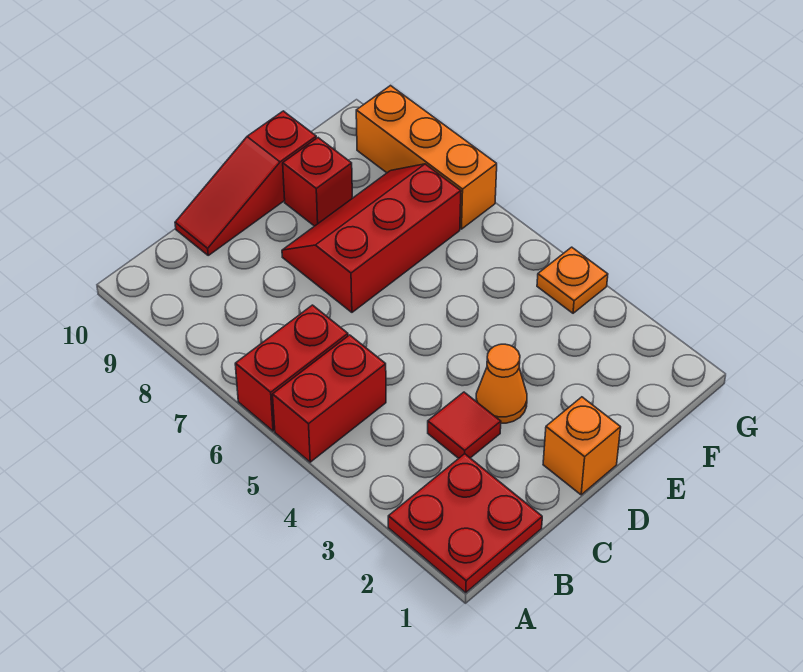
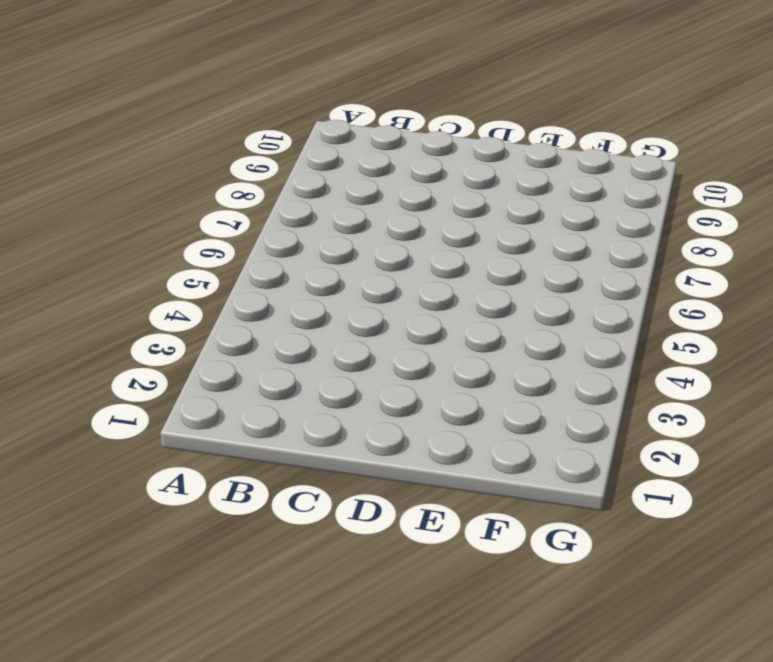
none -> red plate A1:B2 level 1
none -> red brick A5:B5 level 1

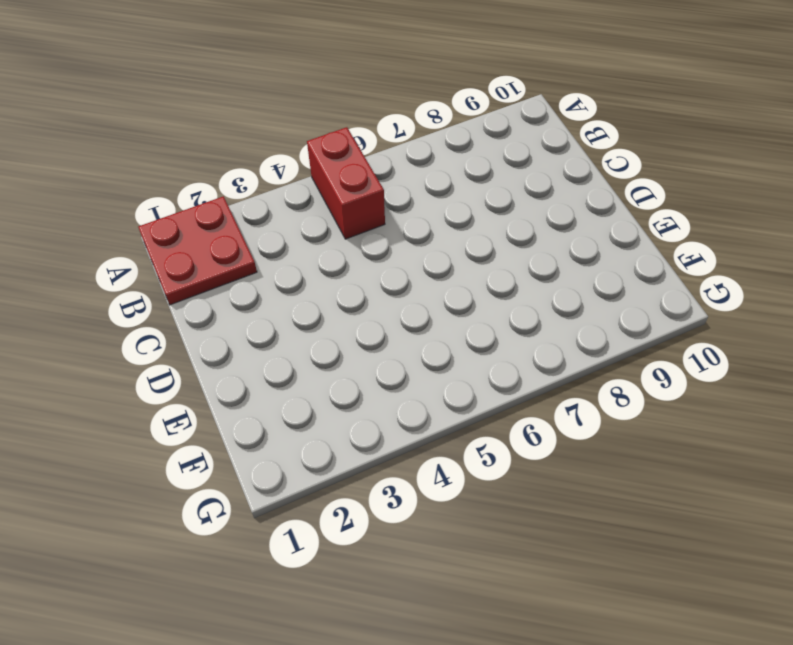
none -> red brick A6:B6 level 1
none -> red tile C3 level 1

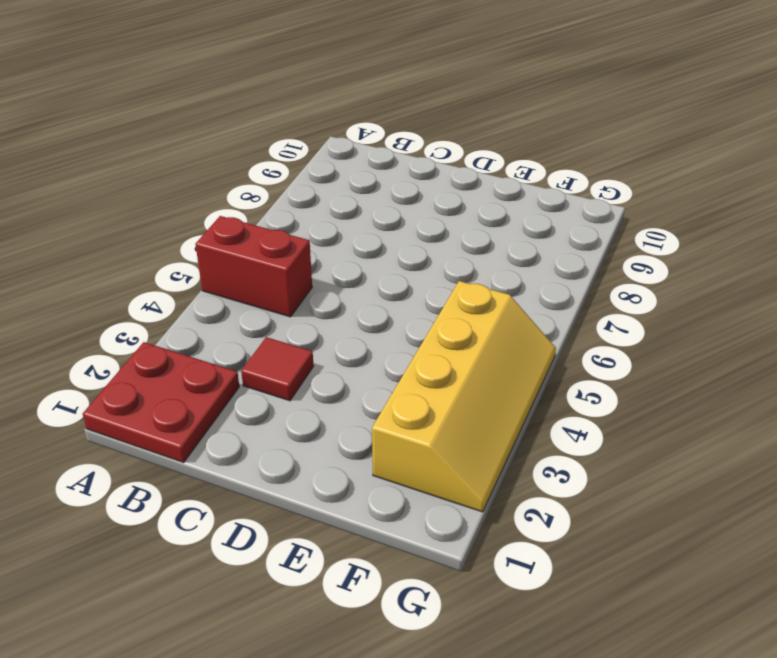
yellow slope F2:G5 level 1 top F -> orange plate G4 level 1
none -> red brick A6:B6 level 1
none -> red slope C10:E10 level 1 top E

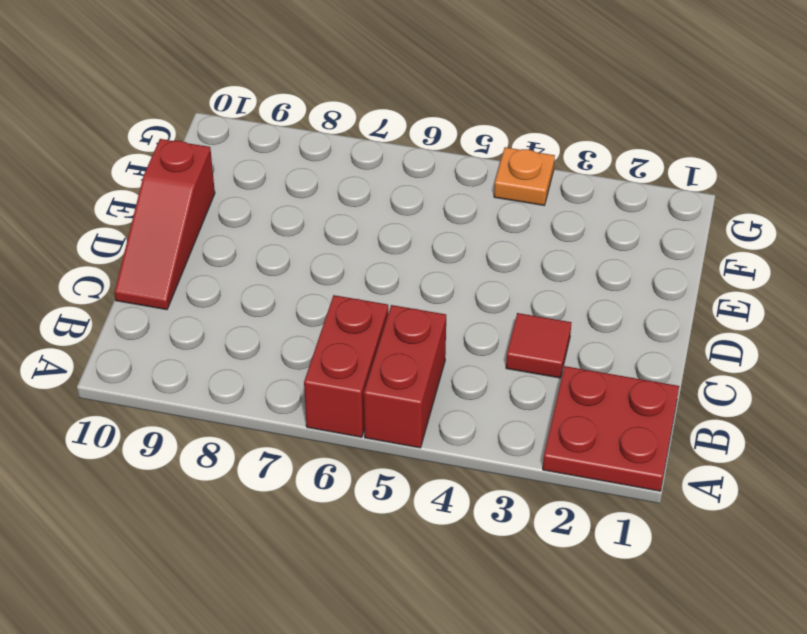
none -> orange brick D1 level 1
none -> orange cone D3 level 1

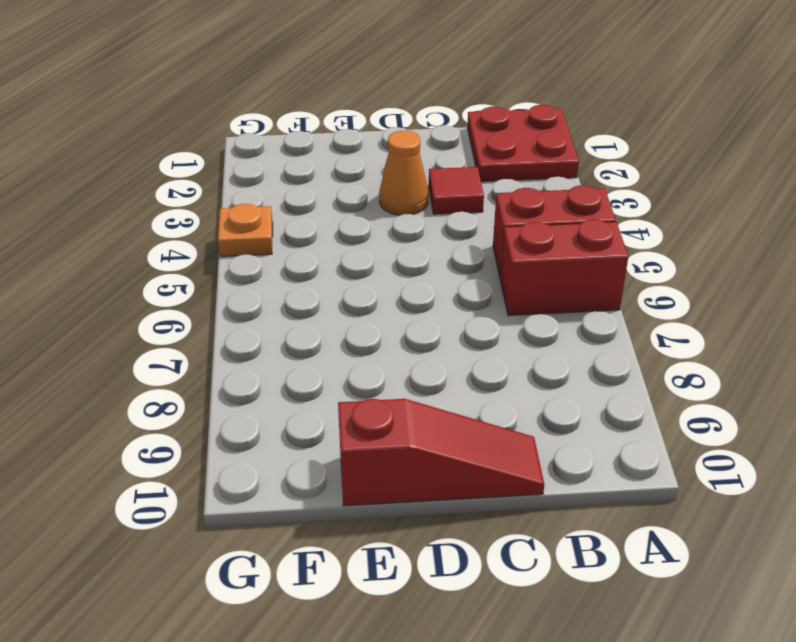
none -> orange brick D1 level 1
none -> red slope D7:F8 level 1 top 7

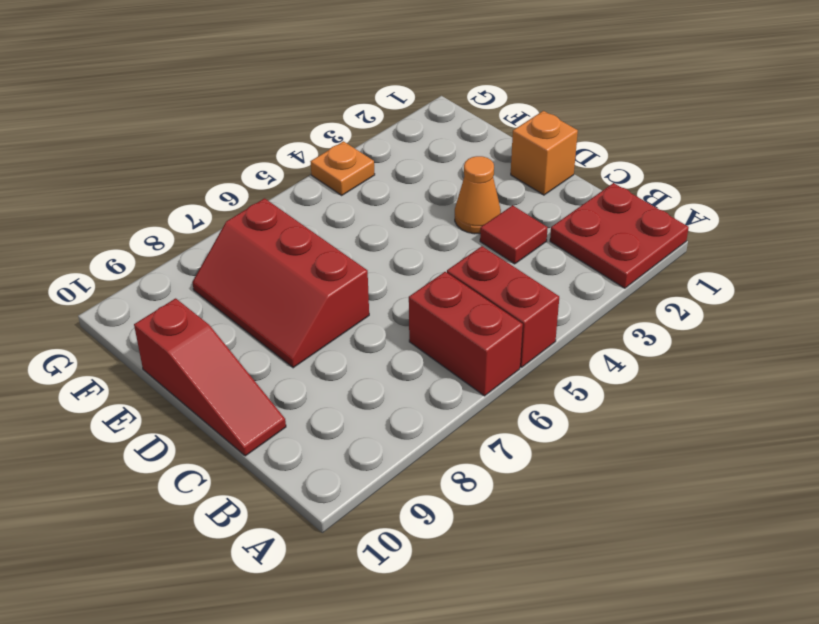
none -> red brick E9 level 1
none -> orange brick G7:G9 level 1

